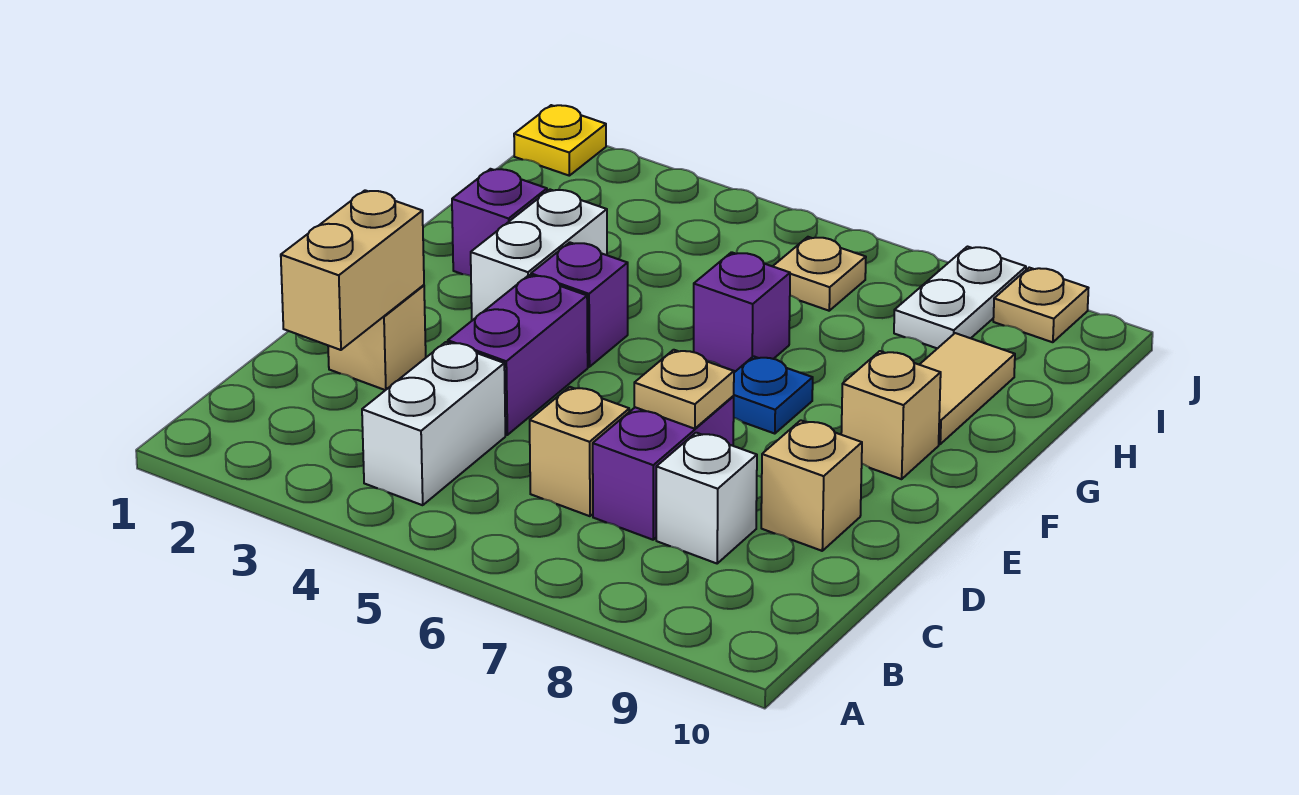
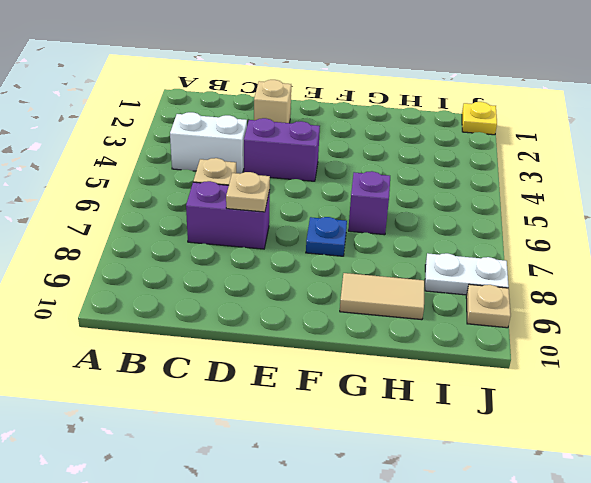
none -> white brick C8 level 1
none -> tan brick D9 level 1
none -> white brick F3:G3 level 1

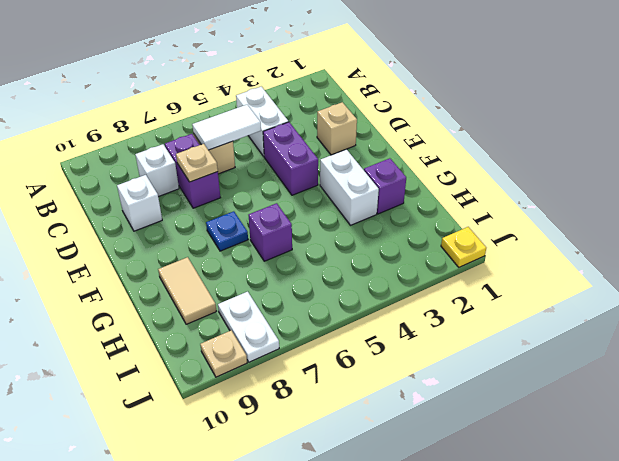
white tile C5:C6 level 2 -> none
white brick D9 level 1 -> tan brick D9 level 1
none -> purple brick F4 level 1
none -> tan brick F9 level 1
none -> tan plate I6 level 1

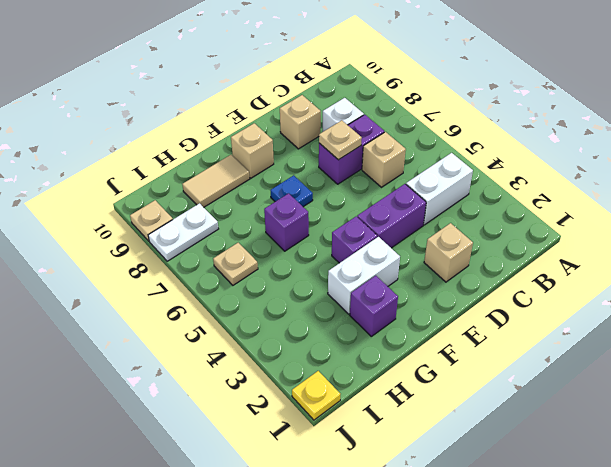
none -> tan brick C2:D2 level 2

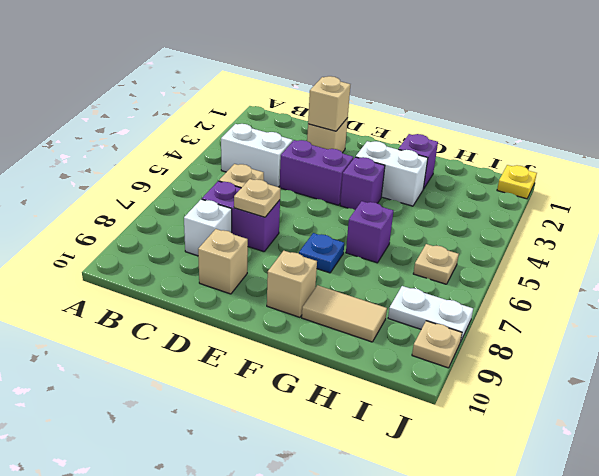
tan brick D2 level 2 -> tan brick C2:D2 level 2

